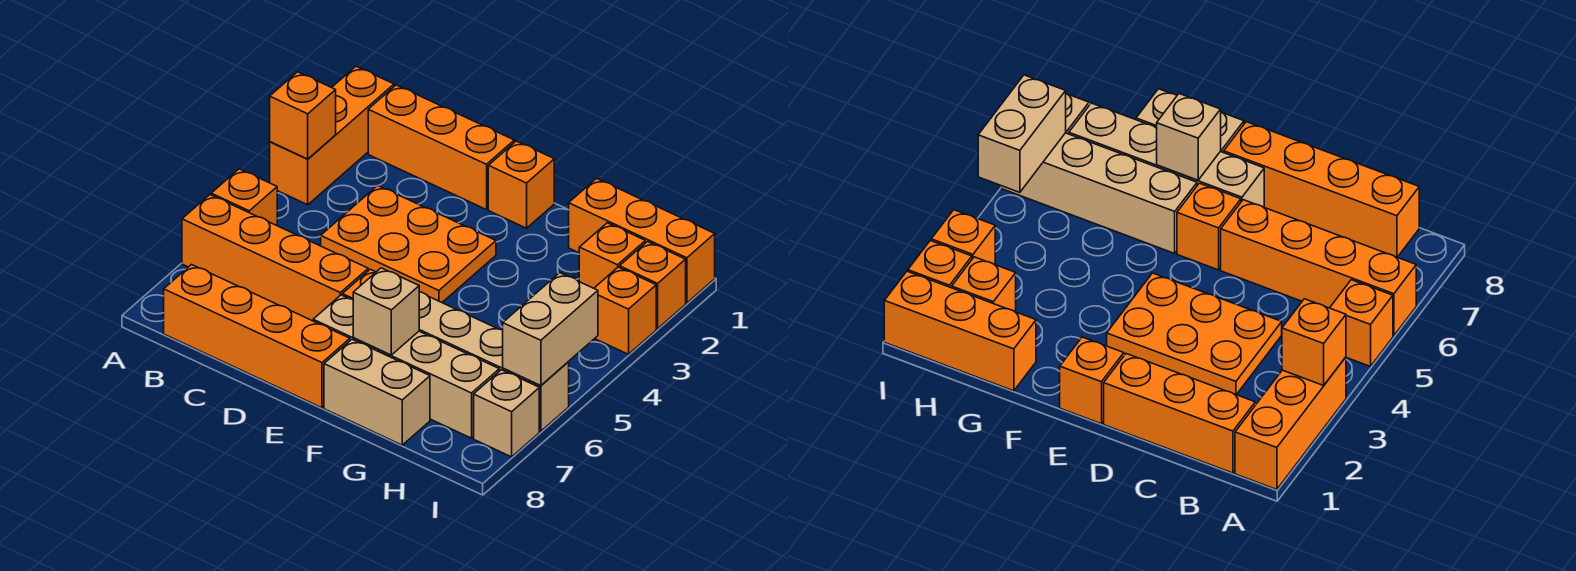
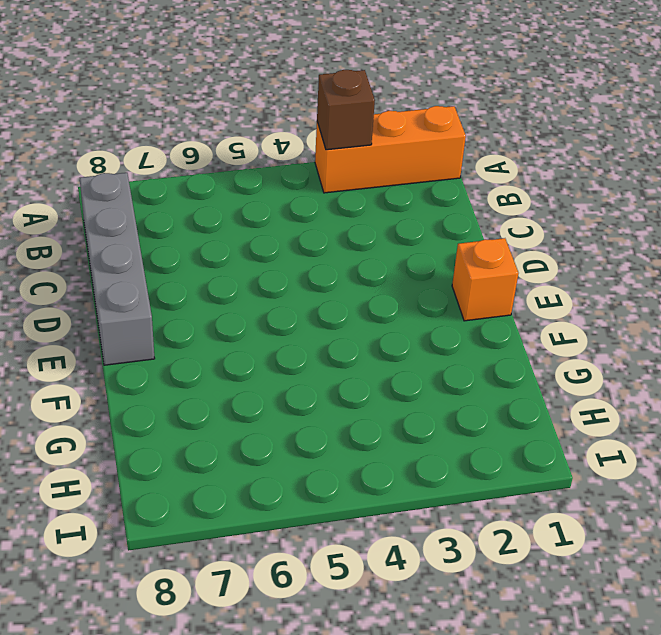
brown brick A3 level 2 -> orange brick A3 level 2
grey brick B8:E8 level 1 -> orange brick B8:E8 level 1
none -> orange brick A5 level 1
none -> orange brick A6:D6 level 1
none -> orange brick B1:D1 level 1

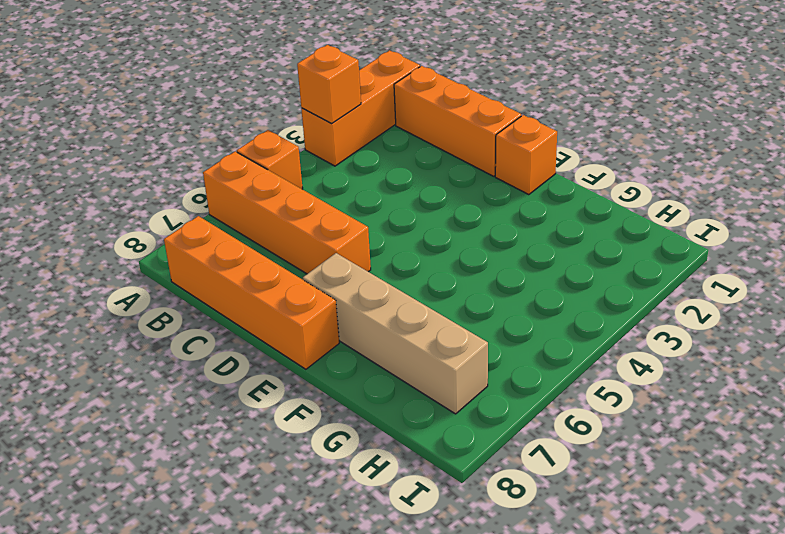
none -> orange plate C3:E4 level 1
none -> orange brick E6 level 1
none -> tan brick F6:I6 level 1

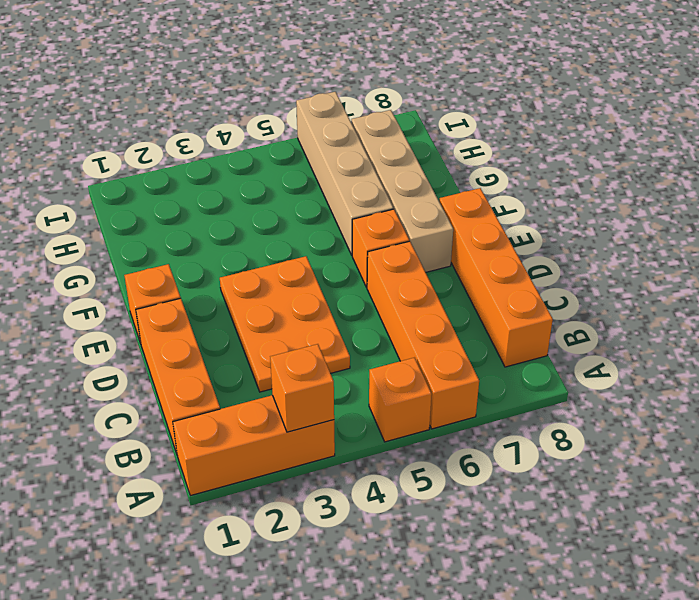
none -> tan brick F8:G8 level 1
none -> orange brick G1:I1 level 1
none -> orange brick H2 level 1

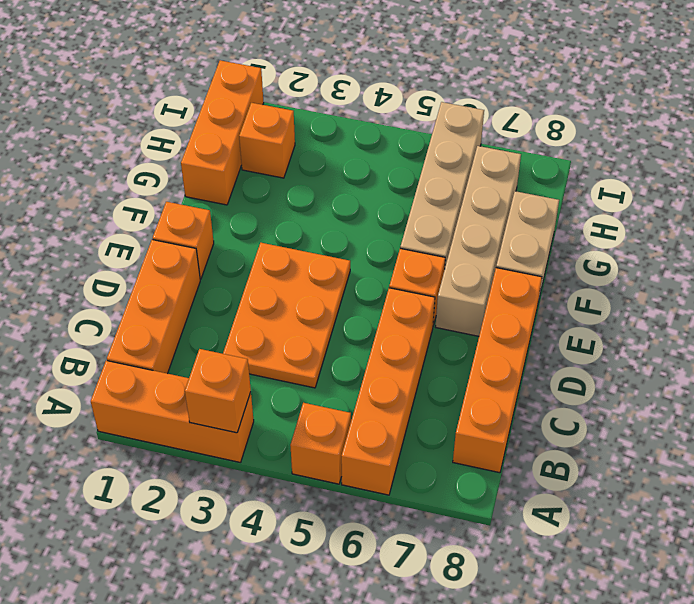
none -> orange brick I2 level 1
none -> orange brick I3 level 1
none -> tan brick I7 level 1

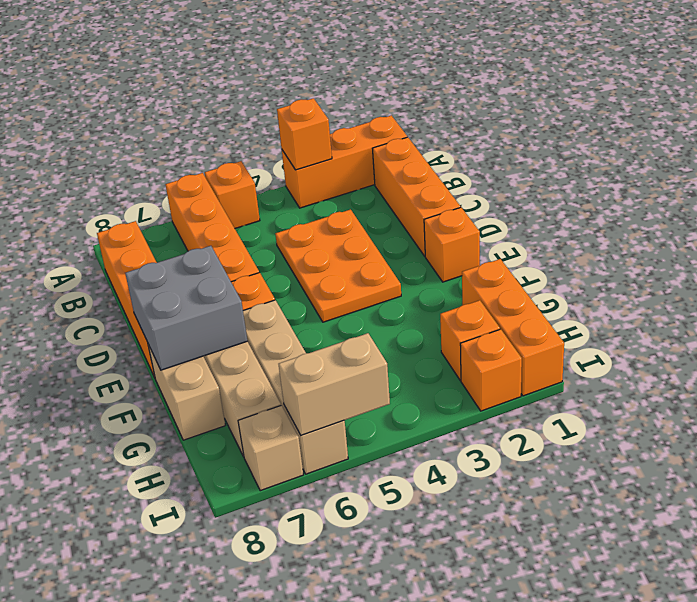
grey brick E7:F8 level 2 -> tan brick F7 level 2
none -> orange brick I3 level 1

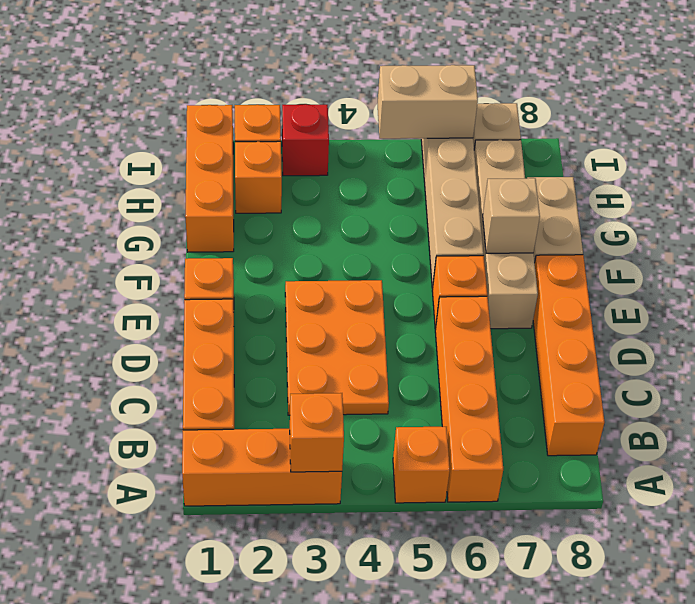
red brick I3 level 1 -> orange brick I3 level 1

